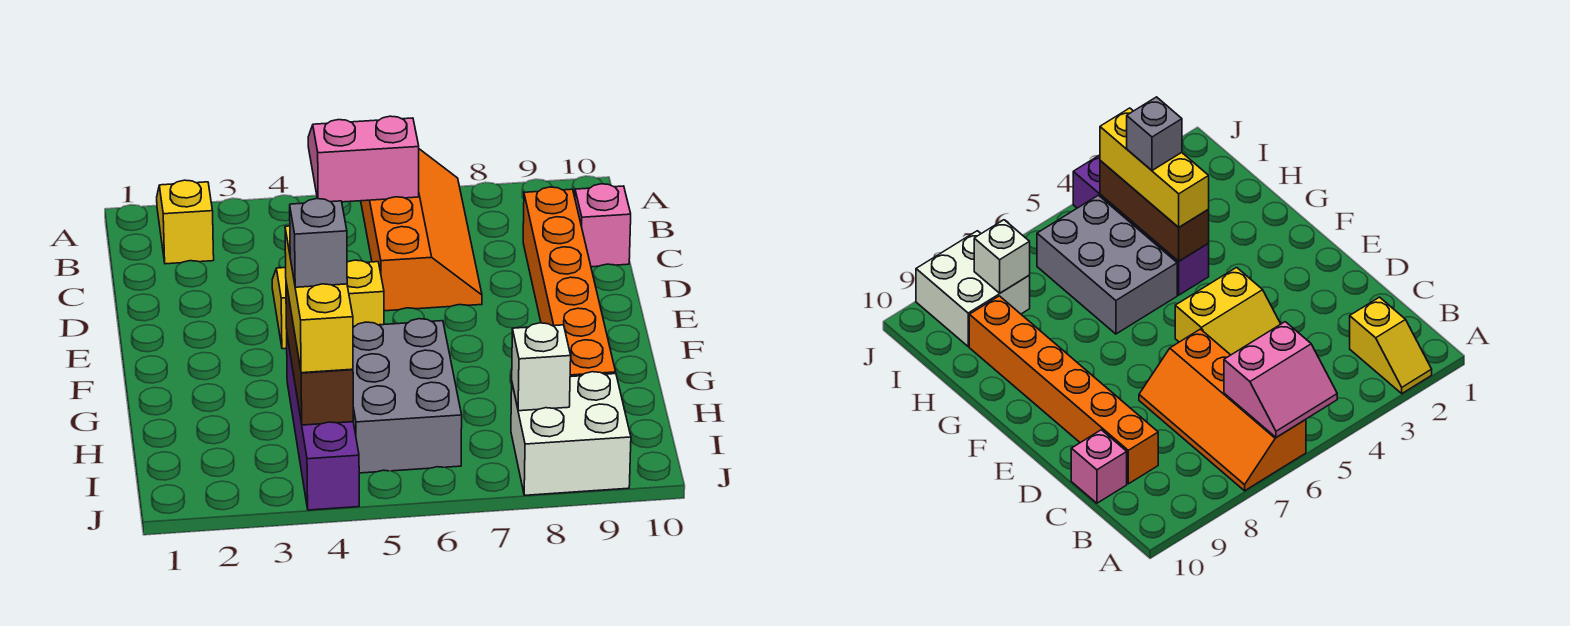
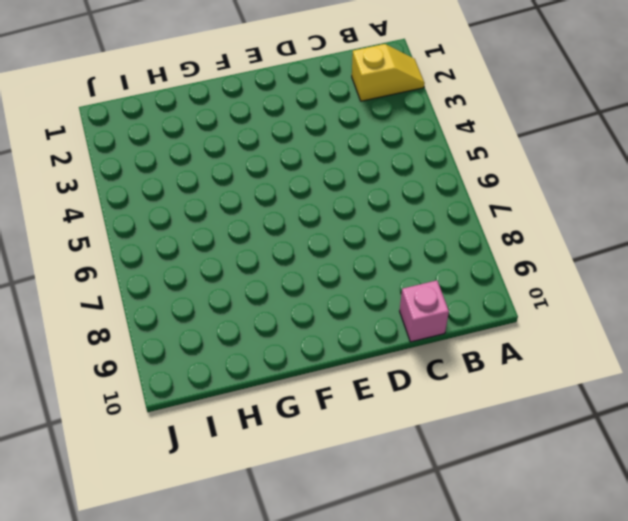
none -> orange slope A6:D7 level 1 top 6
none -> orange brick C9:H9 level 1
none -> yellow slope D4:E5 level 1 top E

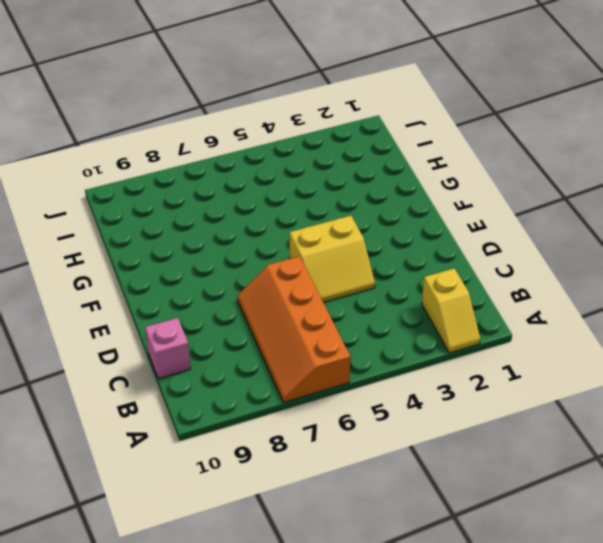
none -> orange brick C9:H9 level 1
none -> purple brick G4:J4 level 1
none -> grey brick G5:I6 level 1

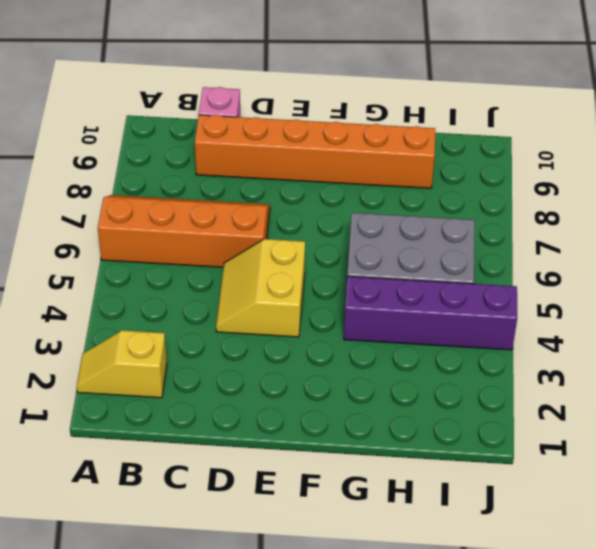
none -> white brick I8:J9 level 1
none -> pink slope A5:B6 level 2 top B
none -> brown brick G4:I4 level 2

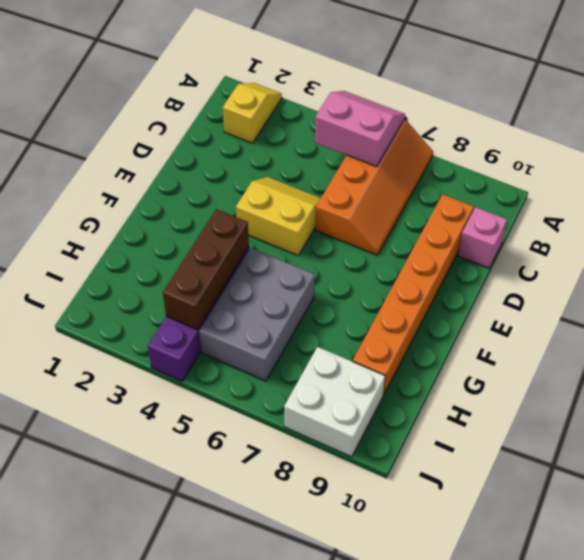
none -> white brick I8 level 2
none -> yellow brick G4:I4 level 3
none -> grey brick H4 level 4

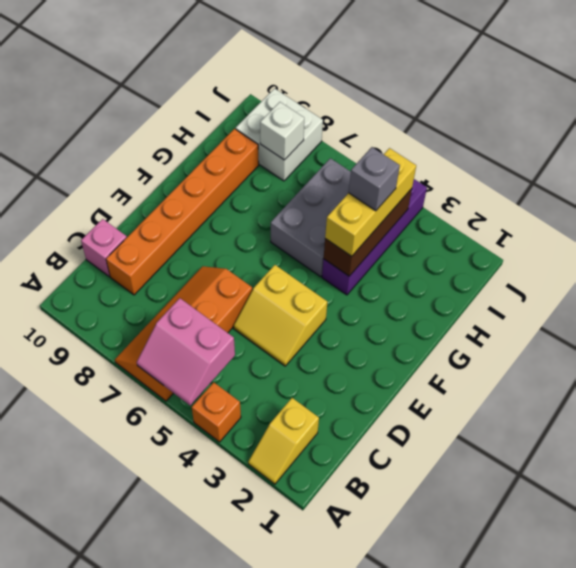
orange brick A4 level 1 -> none

